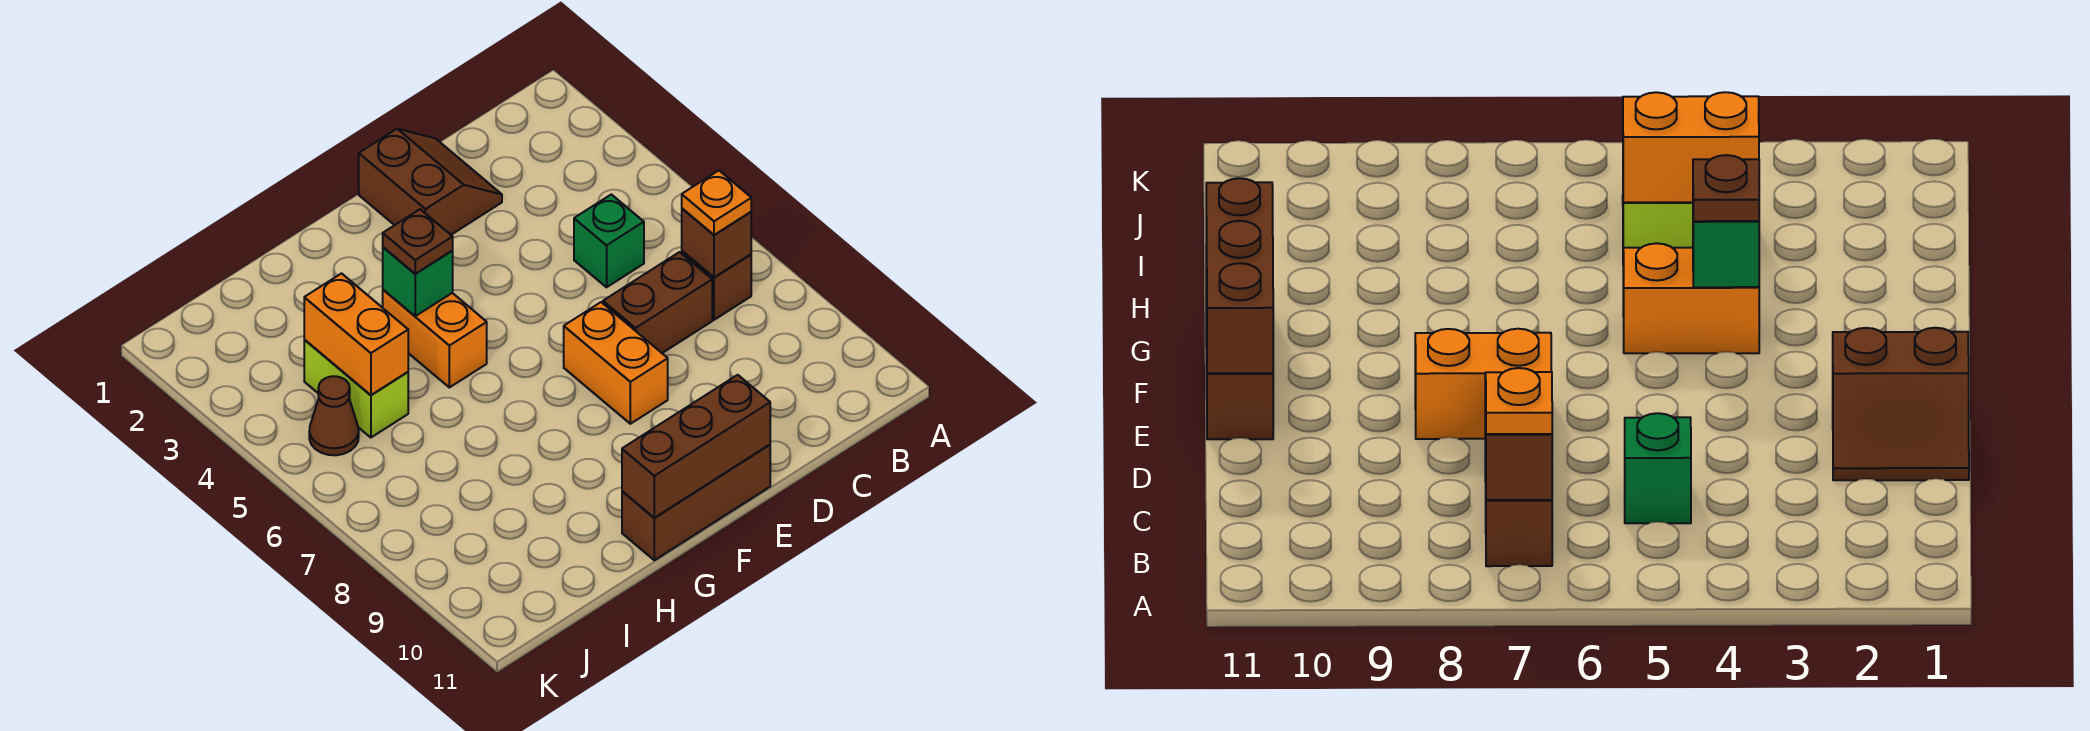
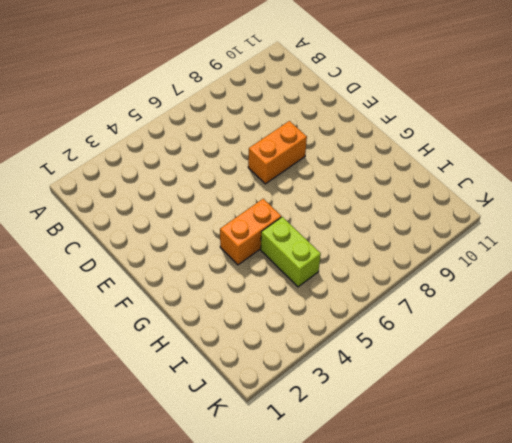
lime brick H5:I5 level 1 -> lime brick I4:I5 level 1
none -> brown brick B7 level 1
none -> green brick C5 level 1
none -> brown brick C7:D7 level 1

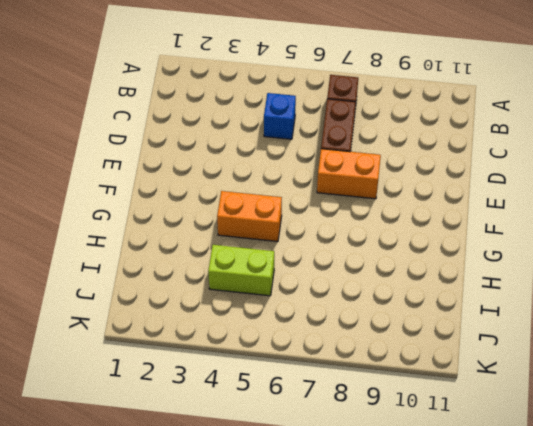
blue brick C5 level 1 -> green brick C5 level 1
none -> brown slope D1:E2 level 1 top E
none -> brown brick E11:G11 level 1
none -> brown cone J5 level 1

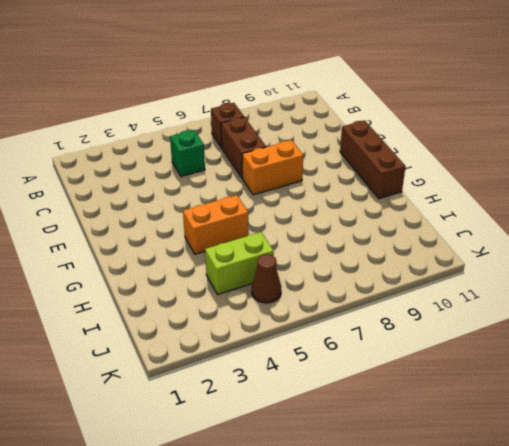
none -> brown slope D1:E2 level 1 top E
none -> brown brick B7 level 2
none -> brown brick E11:G11 level 2

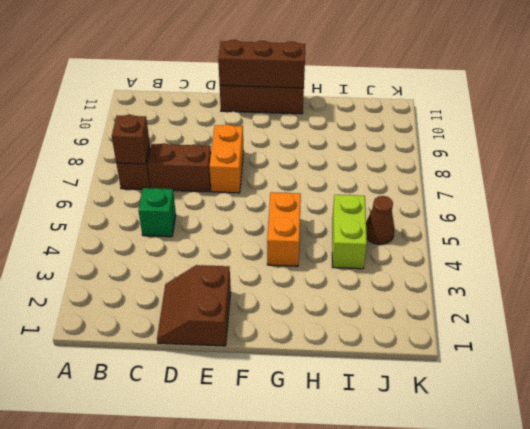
none -> green brick G4 level 2
none -> orange brick I4:I5 level 2
none -> orange plate B7 level 3

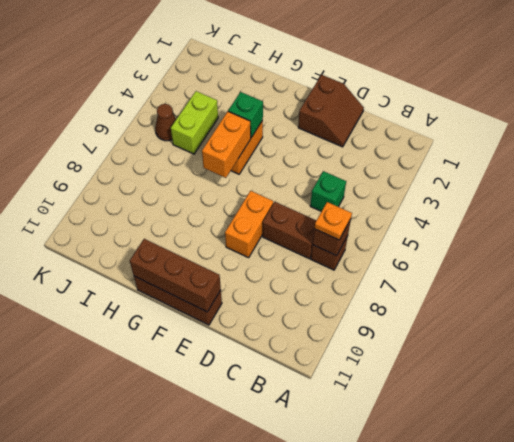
orange brick G5:G6 level 2 -> orange brick I4:I5 level 2
none -> brown plate G4 level 3

